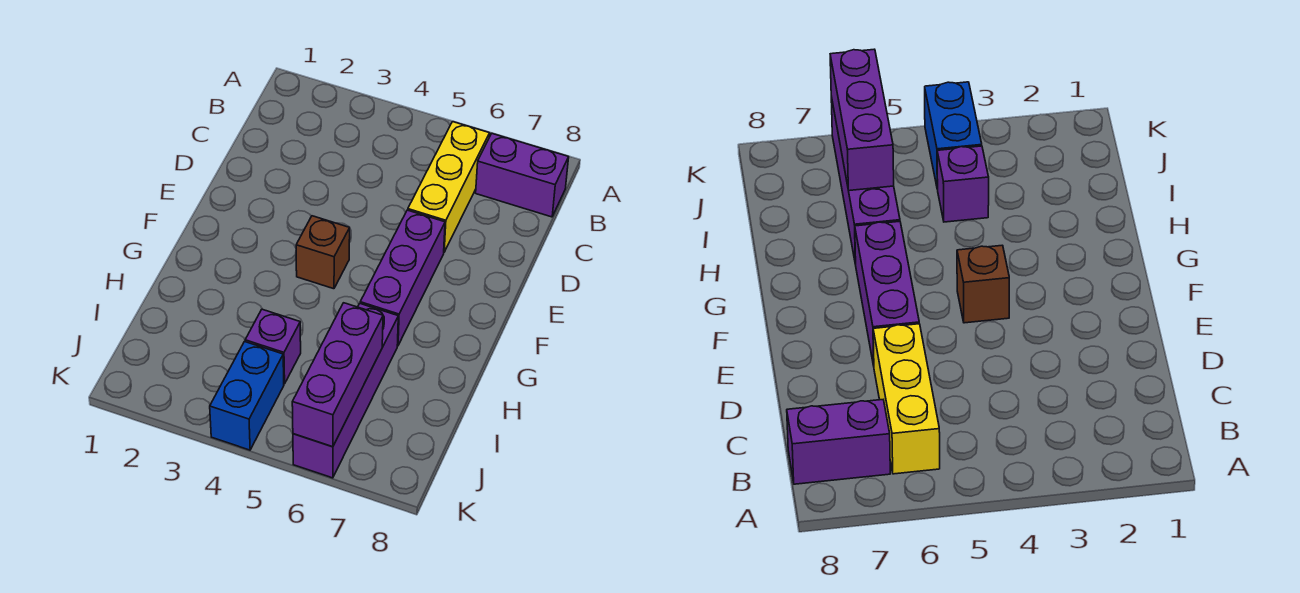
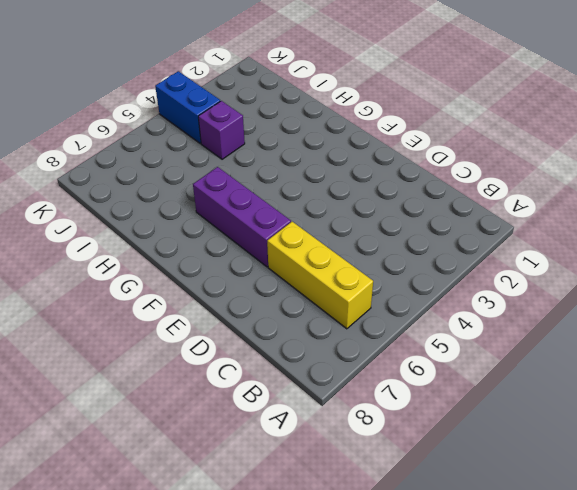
none -> purple brick B7:B8 level 1
none -> brown brick F4 level 1

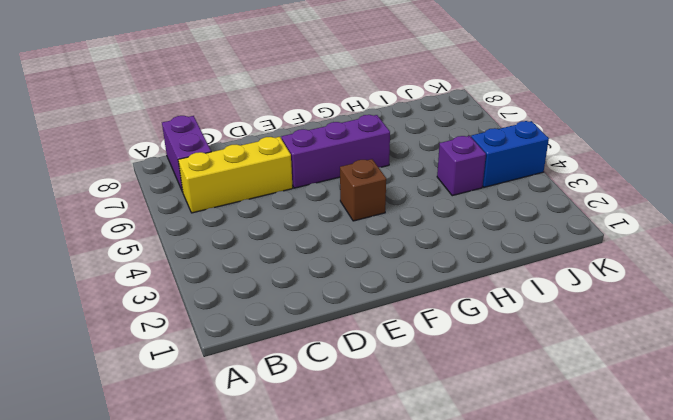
none -> purple brick H6:K6 level 1
none -> purple brick I6:K6 level 2

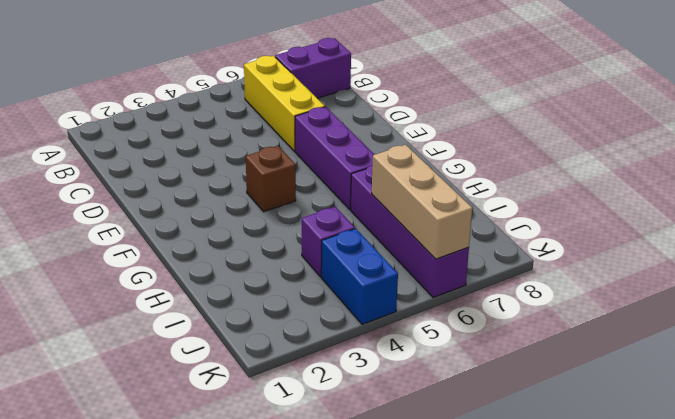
tan brick I6:K6 level 2 -> purple brick I6:K6 level 2

